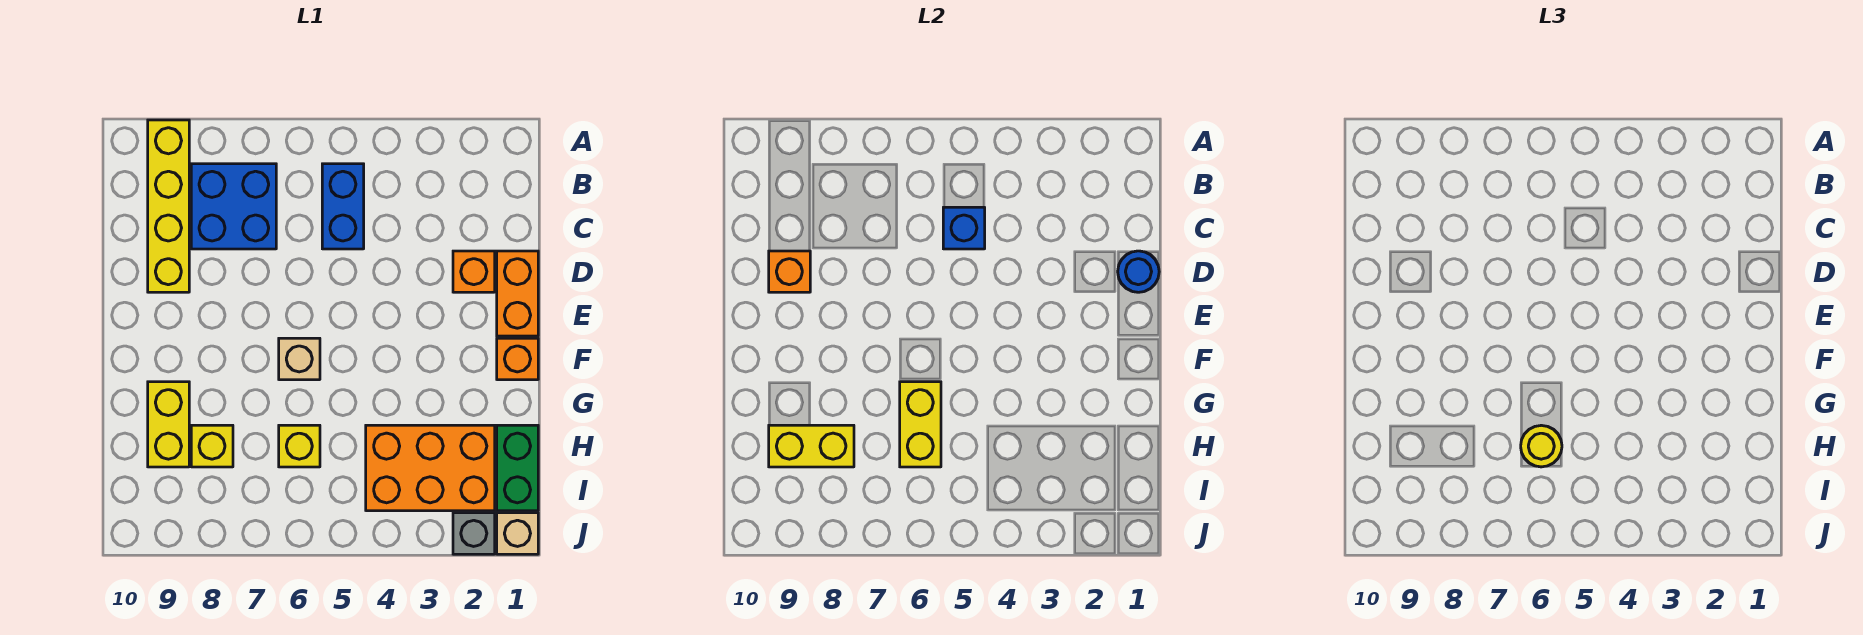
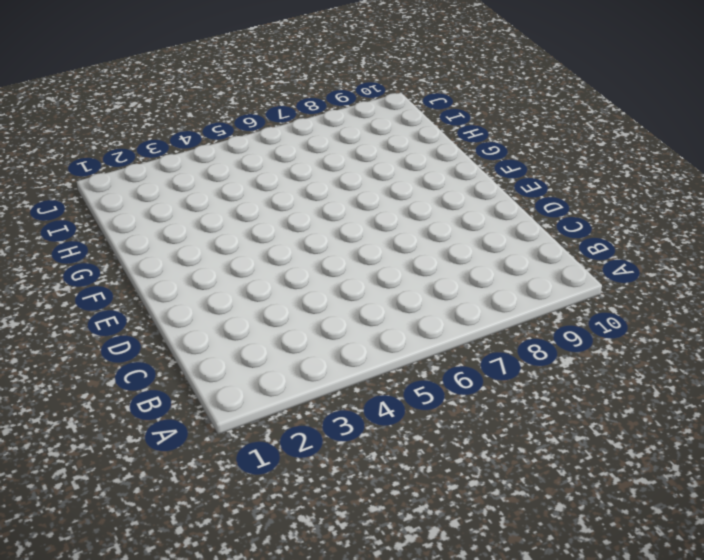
none -> yellow brick A9:D9 level 1
none -> blue brick B5:C5 level 1
none -> blue brick B7:C8 level 1

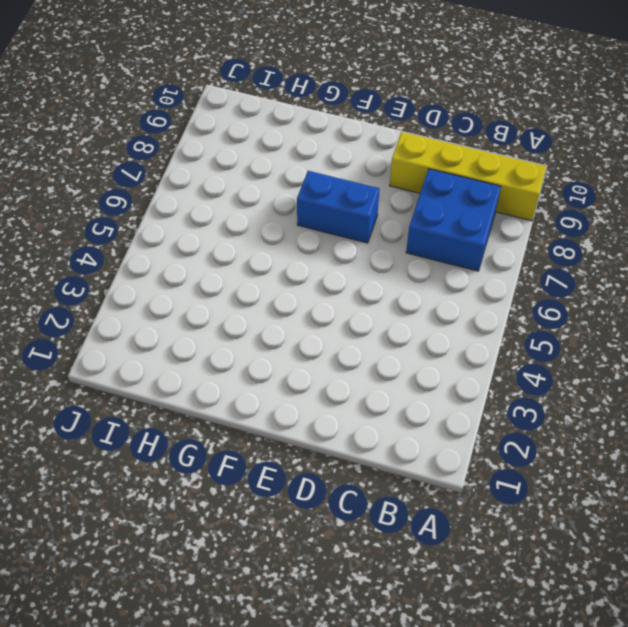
blue brick E7:F7 level 1 -> blue brick B5:C5 level 1
none -> orange brick D1:E1 level 1
none -> orange brick D2 level 1
none -> orange brick F1 level 1

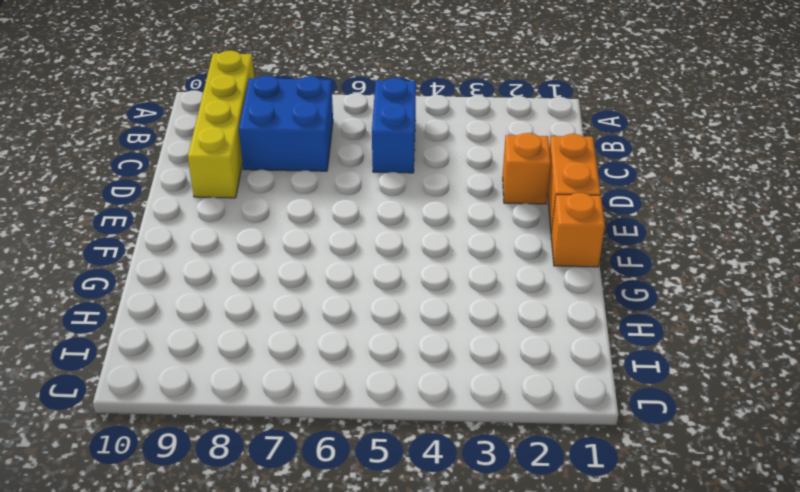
none -> tan brick F6 level 1
none -> yellow brick G9:H9 level 1
none -> green brick H1:I1 level 1

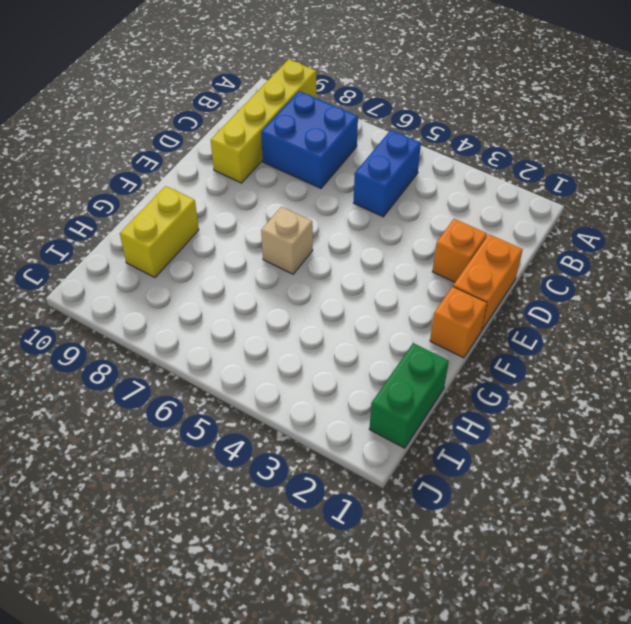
none -> orange brick H2:I4 level 1
none -> yellow brick H6 level 1
none -> yellow brick H8 level 1

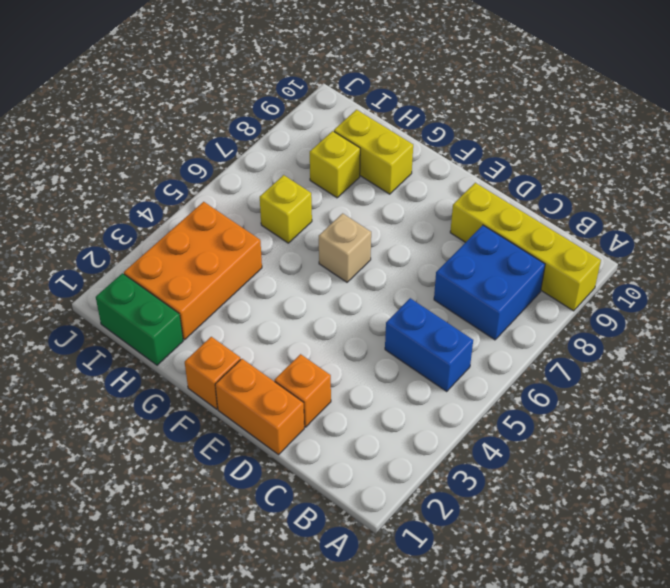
none -> tan brick J1 level 1
none -> grey brick J2 level 1
none -> blue brick C5 level 2

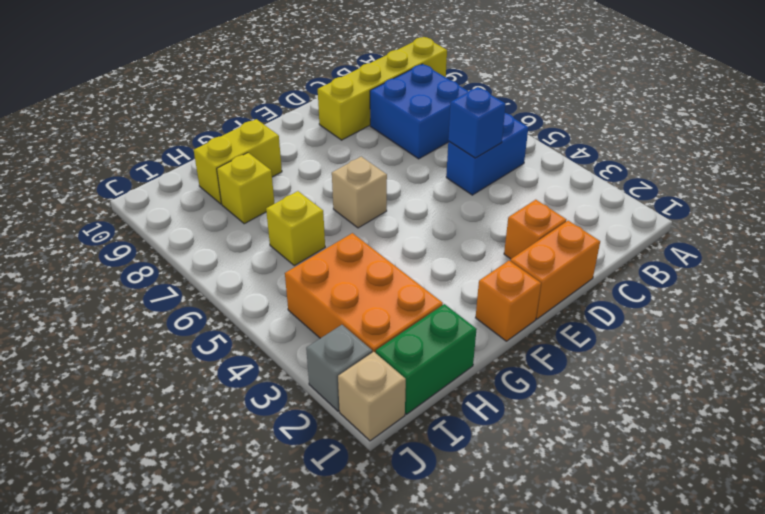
none -> blue round brick D1 level 2
none -> orange brick D9 level 2
none -> yellow brick G6:H6 level 2

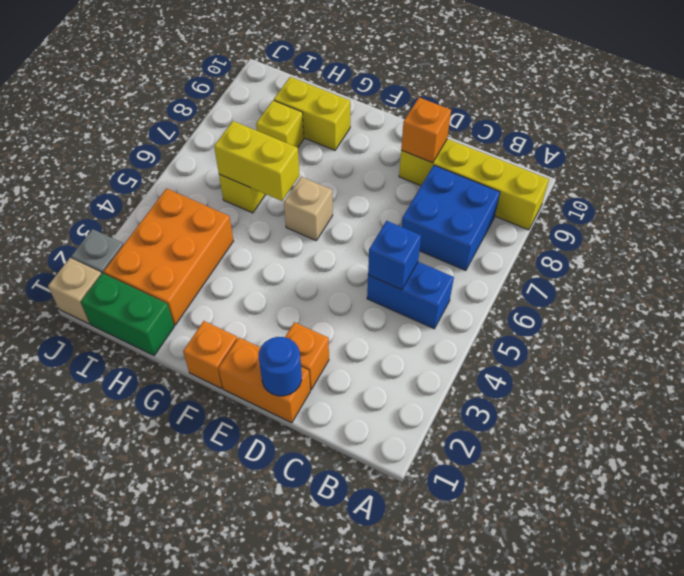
none -> yellow brick H8:H9 level 2
none -> yellow round brick H6 level 3

